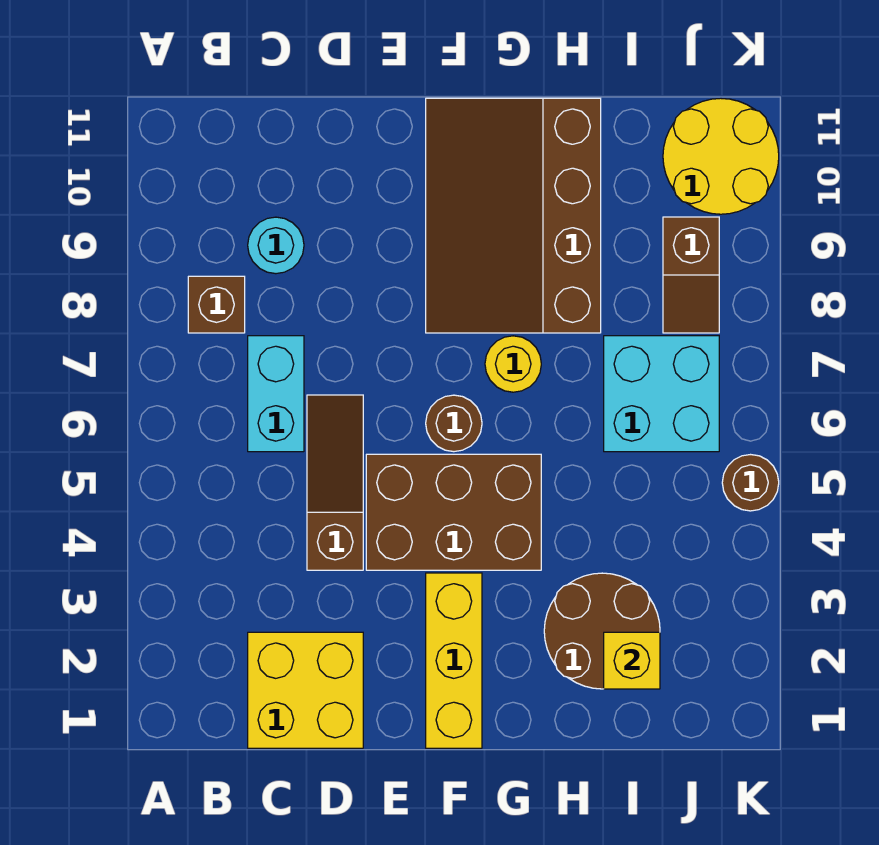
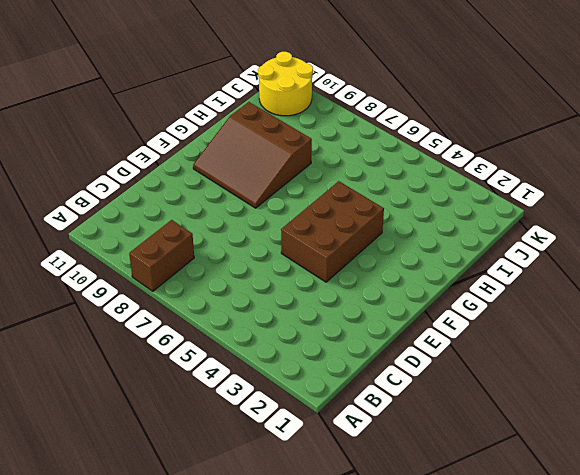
brown brick A8:B8 level 1 -> brown brick B8 level 1
brown slope F8:H10 level 1 top H -> brown slope F8:H11 level 1 top H
none -> yellow brick C1:D2 level 1
none -> cyan brick C6:C7 level 1
none -> cyan round brick C9 level 1

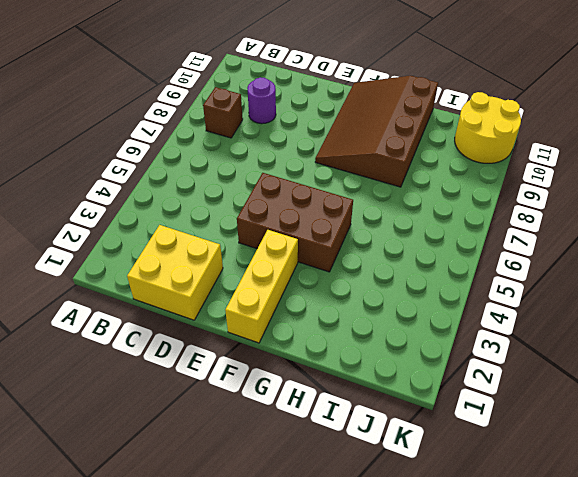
purple round brick C9 level 1 -> cyan round brick C9 level 1
none -> cyan brick C6:C7 level 1
none -> brown slope D4:D6 level 1 top 4
none -> brown round brick F6 level 1

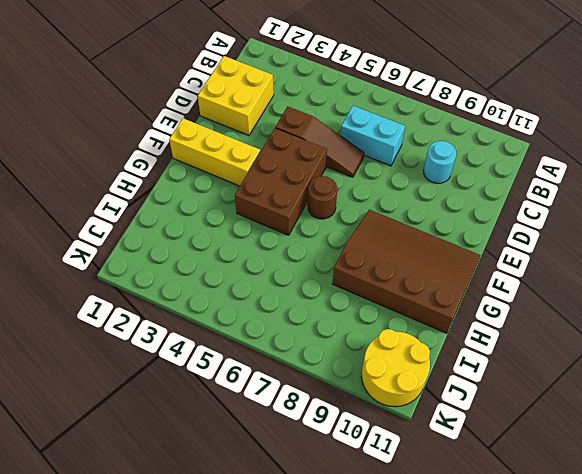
none -> brown brick B8 level 1
none -> yellow round brick G7 level 1
none -> brown round brick H2:I3 level 1

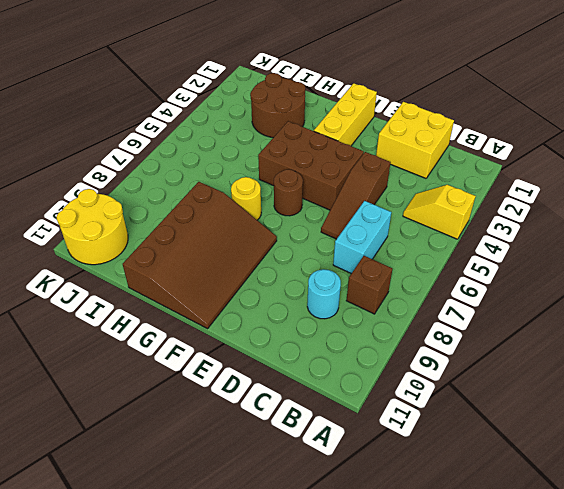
yellow slope A4:B4 level 1 top A -> none
none -> cyan brick I6:J7 level 1
none -> brown slope J8:J9 level 1 top 9
none -> brown round brick K5 level 1

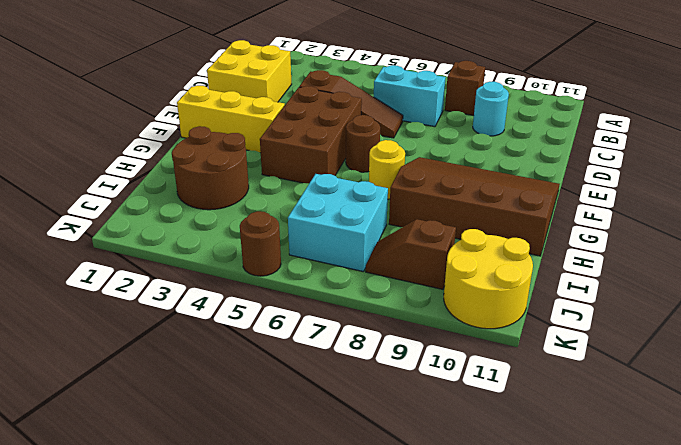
none -> yellow brick I2 level 2

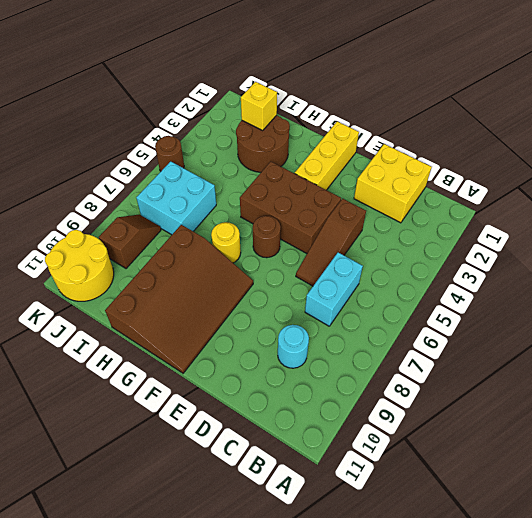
none -> brown brick B8 level 1

